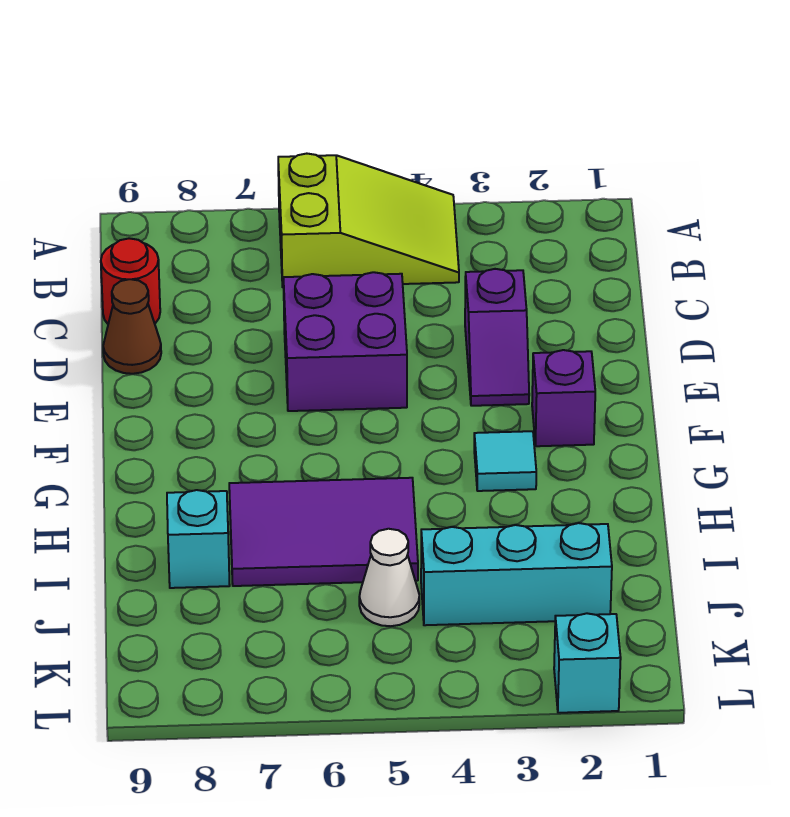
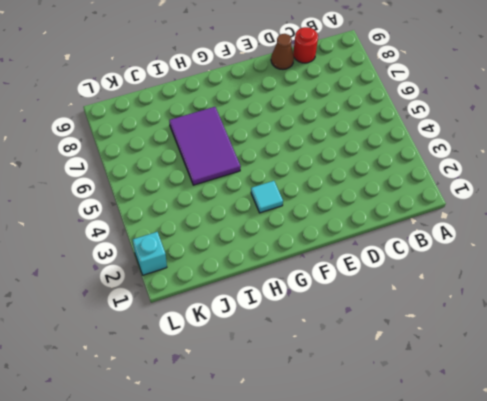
none -> lime slope A4:B6 level 1 top 6
none -> purple slope D3:E3 level 1 top D
none -> purple brick D5:E6 level 1

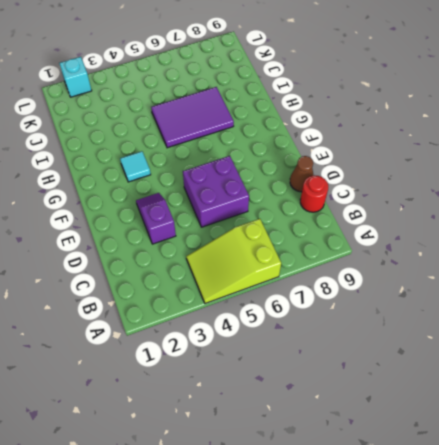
none -> purple brick F2 level 1
none -> cyan brick I8 level 1
none -> cyan brick J2:J4 level 1

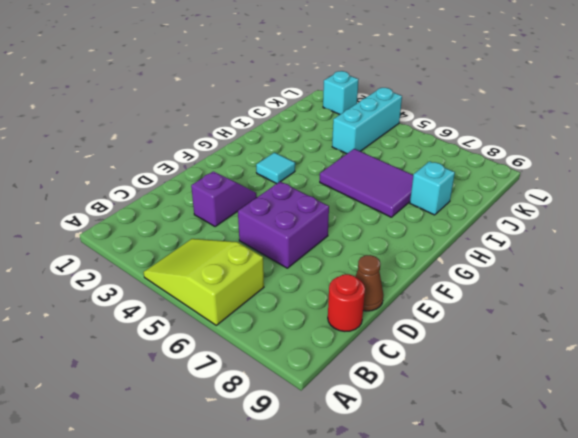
cyan brick J4:L4 level 1 -> cyan brick J2:J4 level 1
none -> purple brick F2 level 1
none -> white cone J5 level 1

